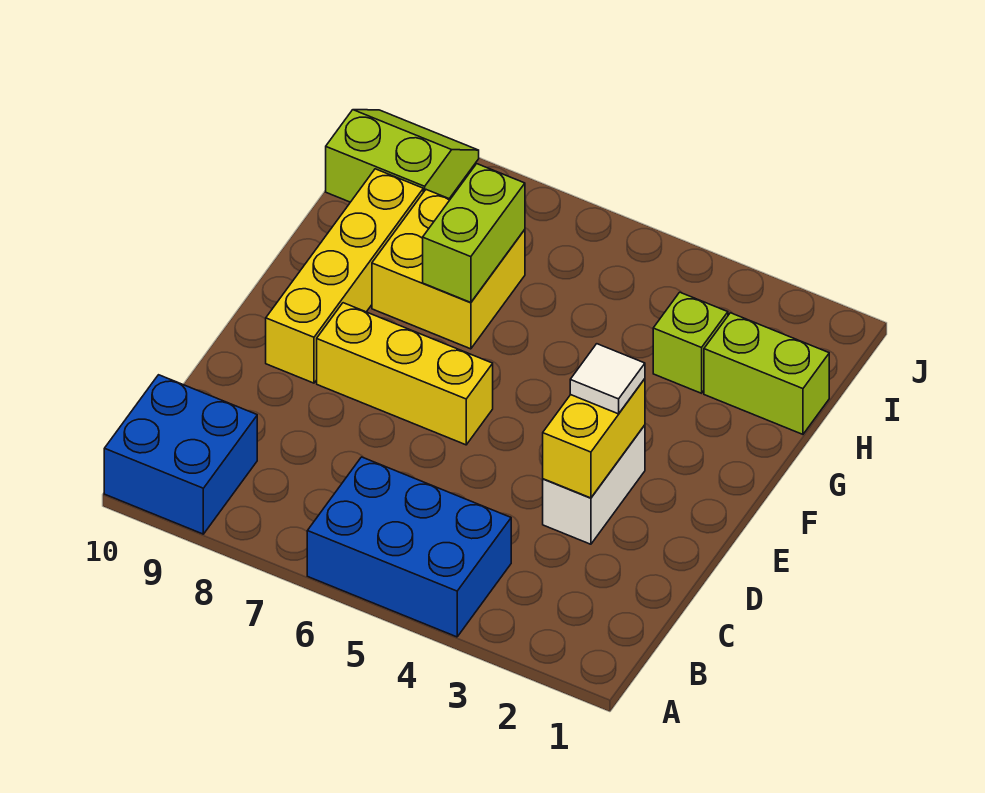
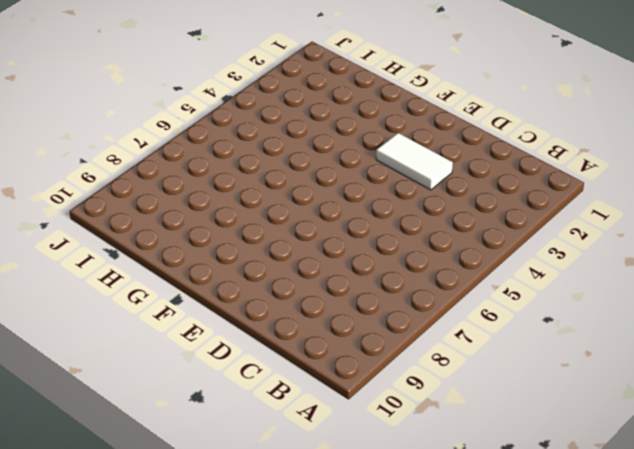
white tile D3:E3 level 1 -> white brick D3:E3 level 1
none -> blue brick A4:B6 level 1
none -> blue brick A9:B10 level 1
none -> yellow brick E6:E8 level 1

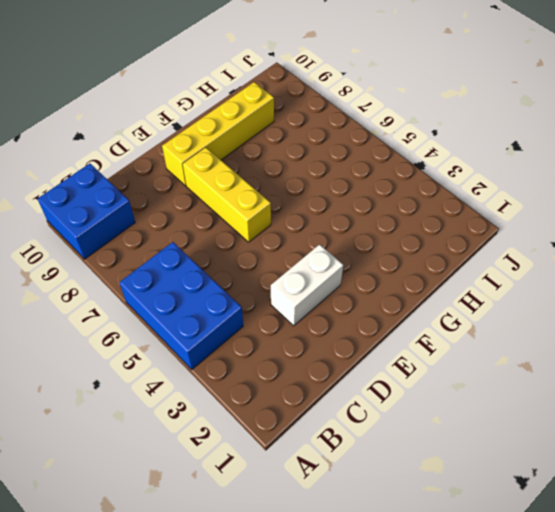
none -> yellow brick G7:H8 level 1
none -> lime brick H1:H2 level 1
none -> lime brick H3 level 1

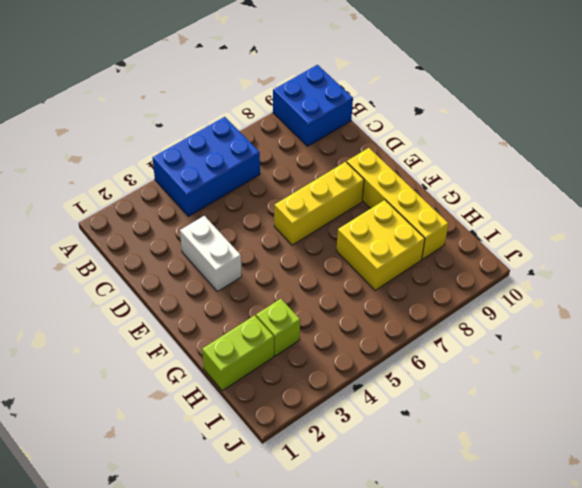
none -> lime slope I9:J10 level 1 top I
none -> yellow brick D3:E3 level 2
none -> lime brick G7:H7 level 2

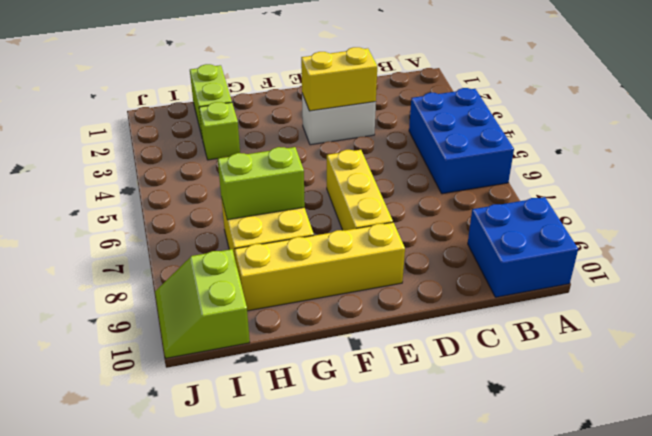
none -> white tile E3 level 3

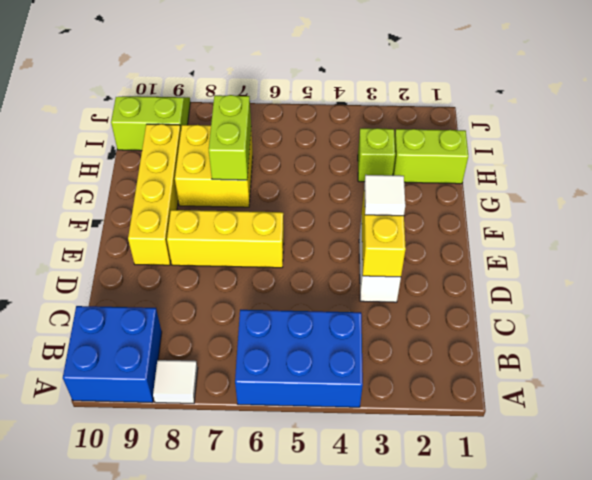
white tile A8 level 1 -> none

